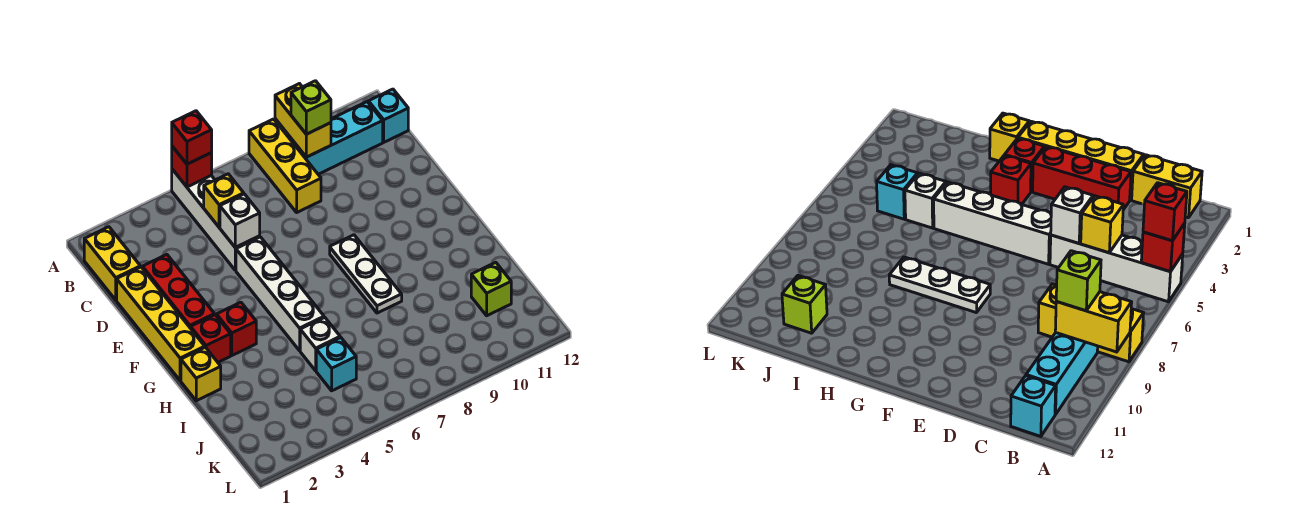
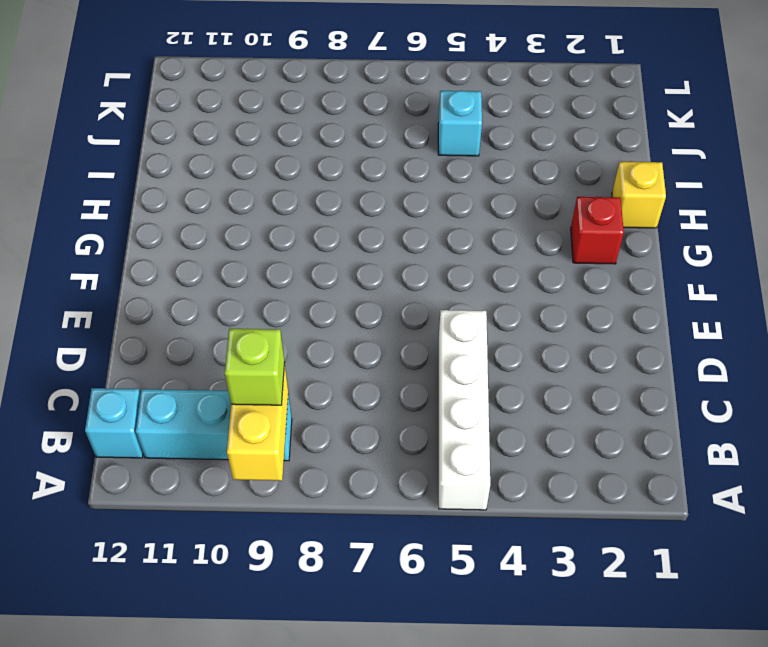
none -> yellow brick A8:C8 level 1
none -> yellow brick B1:C1 level 1
none -> yellow brick D1:G1 level 1

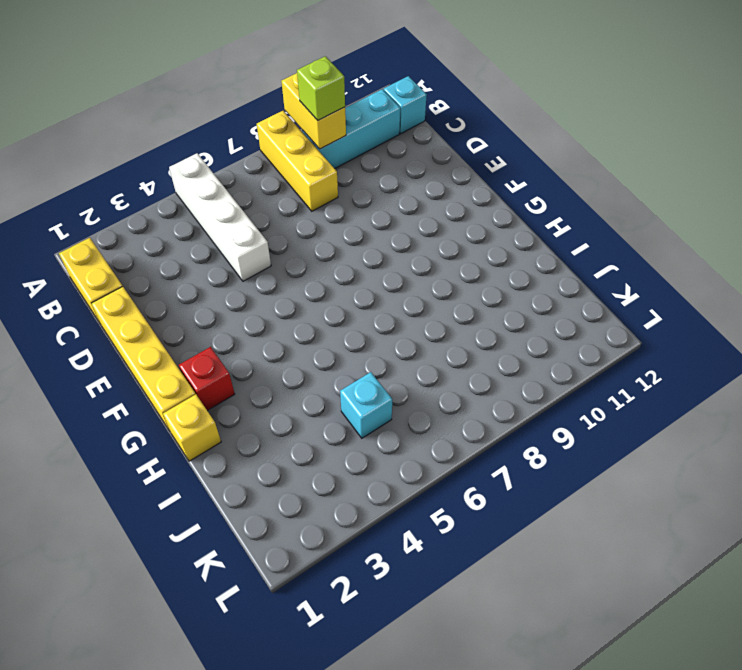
none -> red brick D2:F2 level 1
none -> white brick E5:H5 level 1
none -> white plate F8:H8 level 1

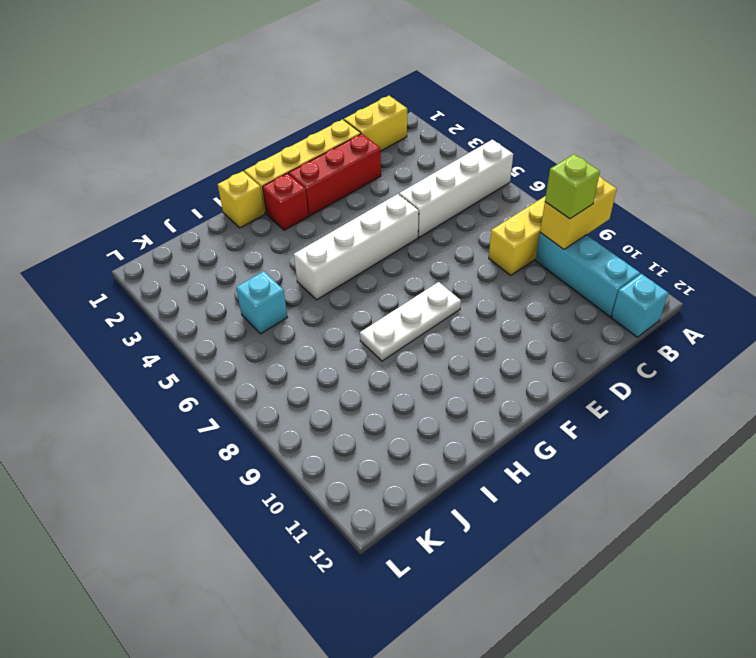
none -> red brick G3 level 1
none -> white brick I5 level 1
none -> lime brick J11 level 1

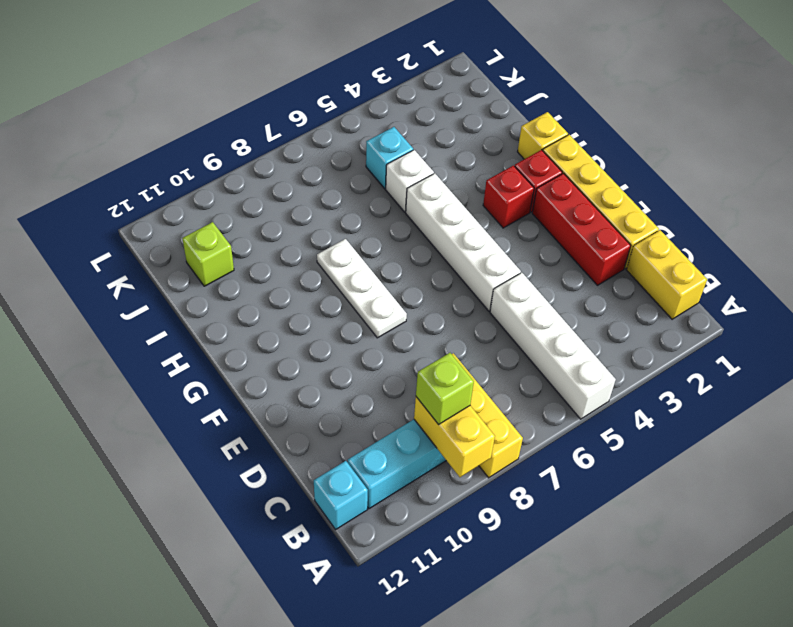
none -> red brick A5 level 2
none -> yellow brick C5 level 2
none -> white brick D5 level 2

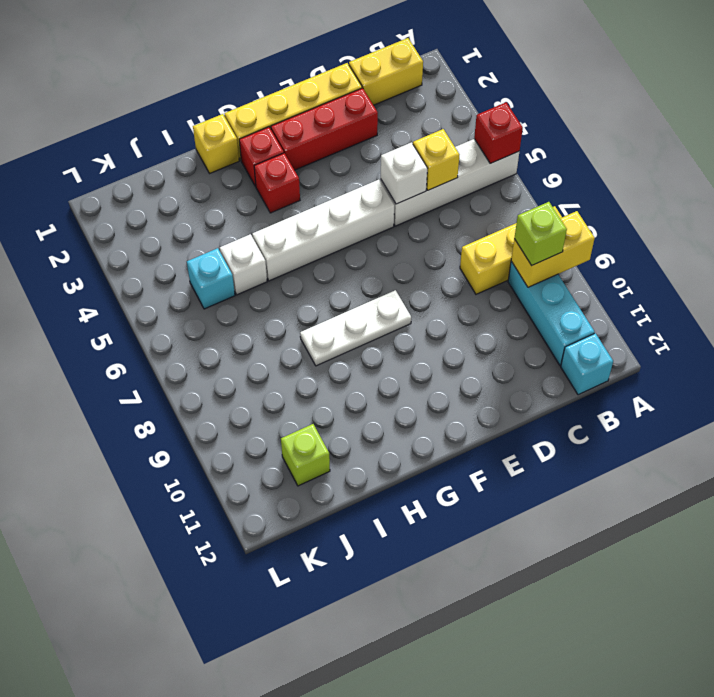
none -> red brick A5 level 3

